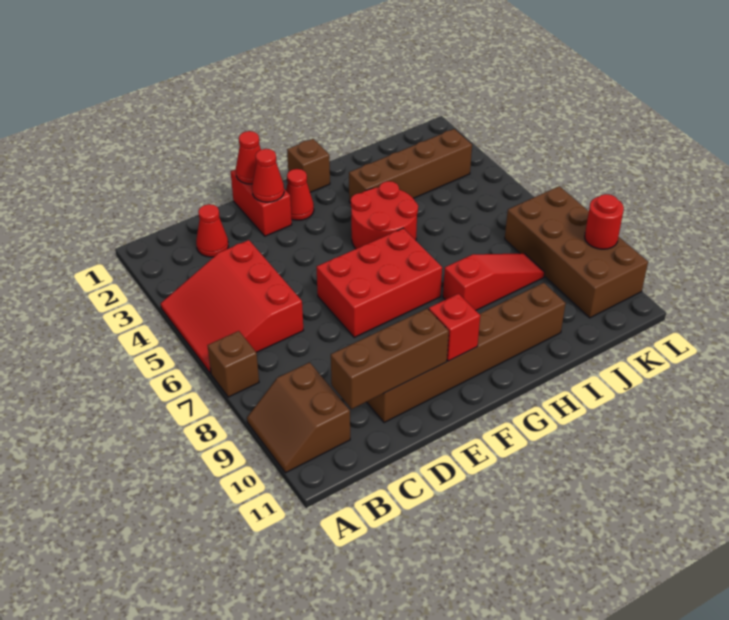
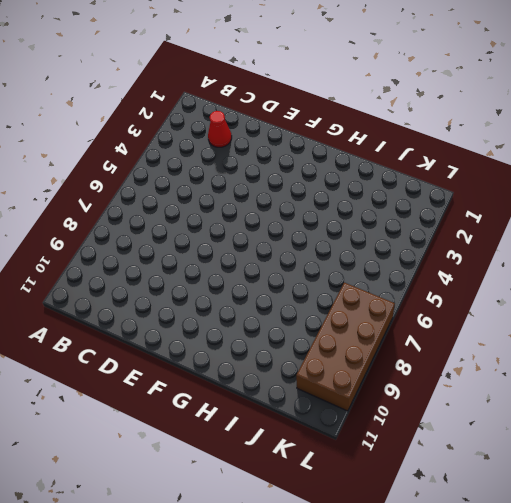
none -> red slope A4:C6 level 1 top C
none -> brown brick A7 level 1
none -> brown slope A9:B10 level 1 top B

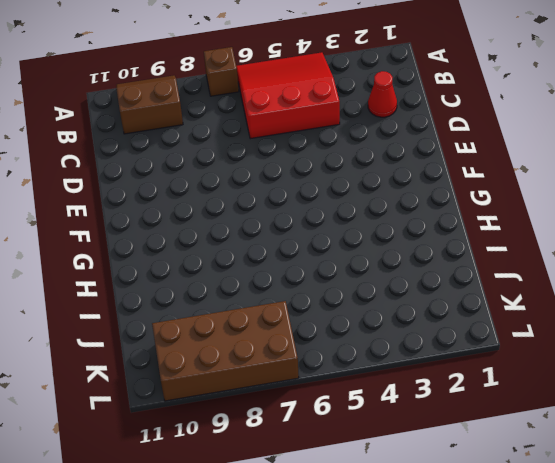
none -> brown brick D10:I10 level 1
none -> red brick E1:E2 level 1
none -> red brick E6:G7 level 1

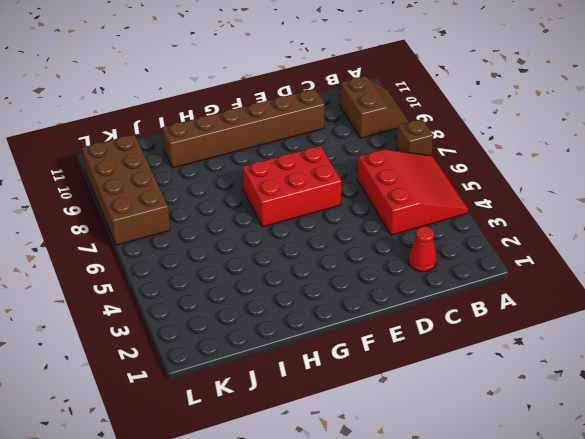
none -> red brick E1:E2 level 1
none -> red cone F2 level 1
none -> brown brick G1 level 1

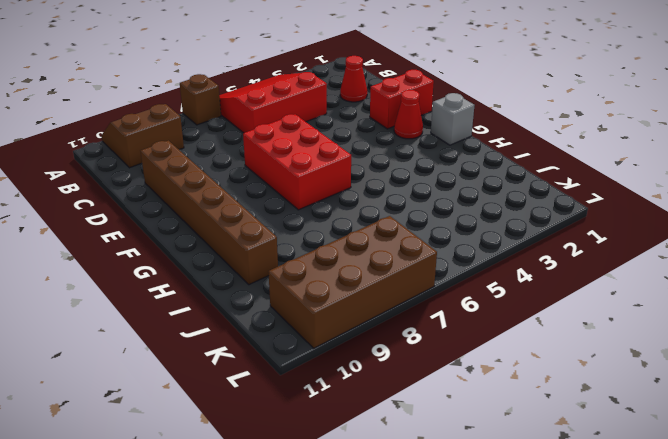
grey brick G1 level 1 -> brown brick G1 level 1
none -> red round brick G4:H5 level 1
none -> brown brick H3:K3 level 1
none -> red slope H8:J8 level 1 top H

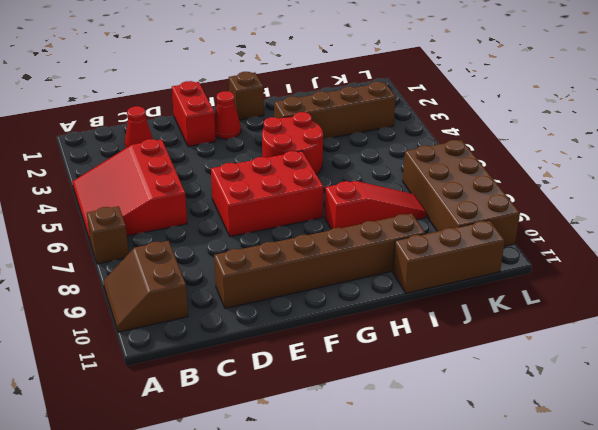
brown brick I11:K11 level 1 -> brown brick C10:E10 level 2
none -> red cone E1 level 2
none -> red cone E2 level 2
none -> red brick F10 level 2

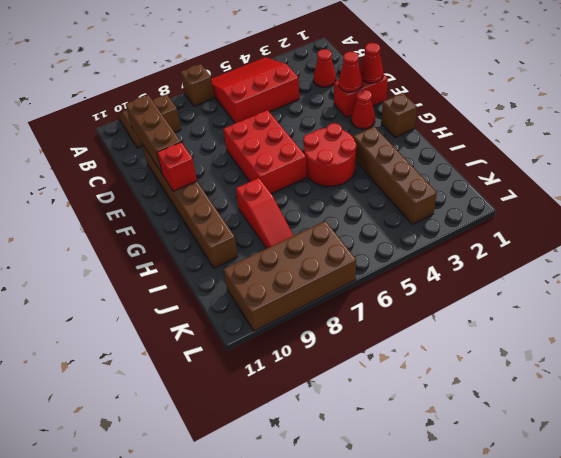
none -> red round brick L9 level 2

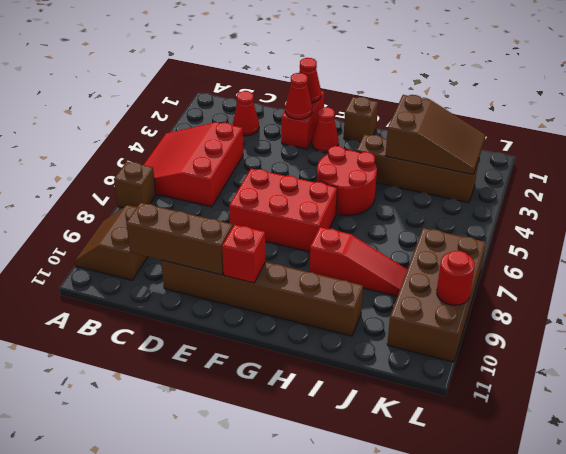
brown slope I2:K3 level 2 top I -> none

